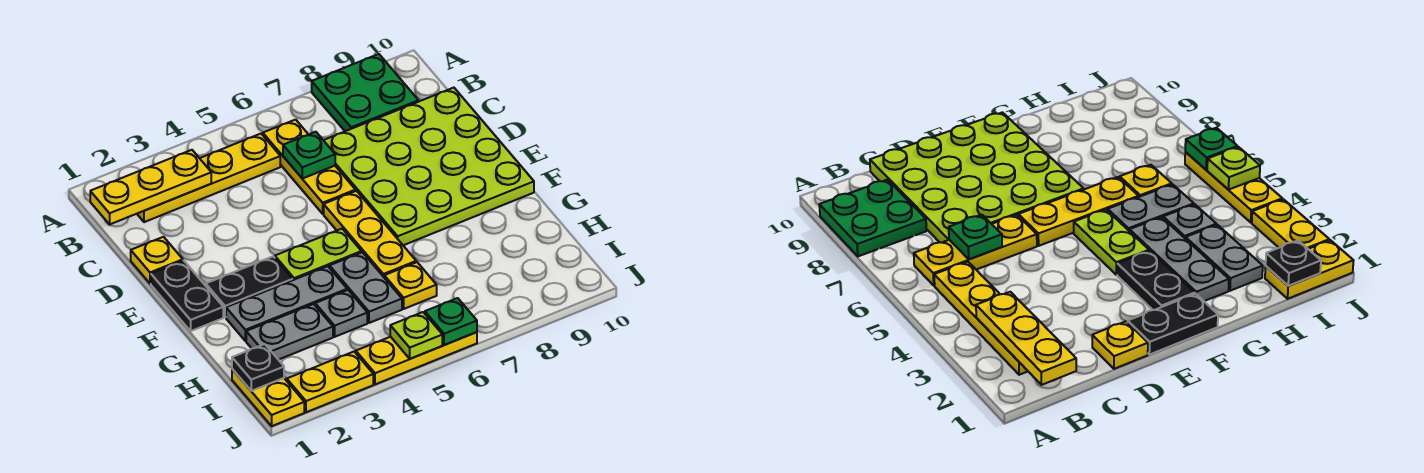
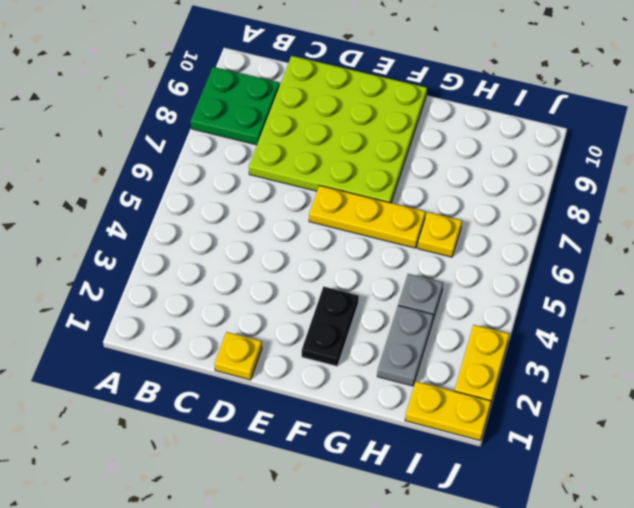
none -> yellow plate B2:B5 level 1
none -> yellow plate B6:D6 level 1
none -> black plate E1:F1 level 1

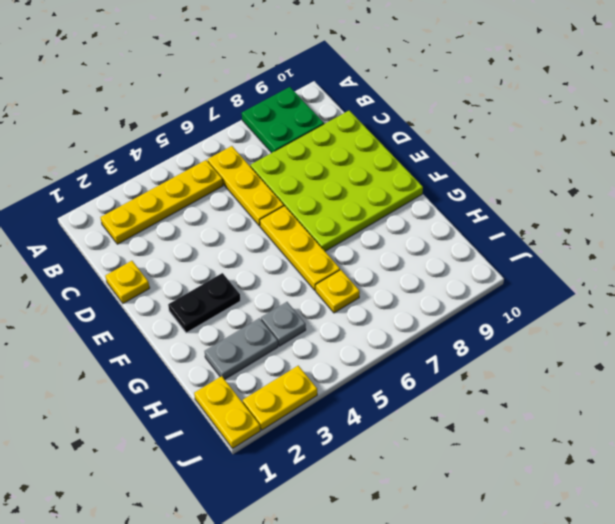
none -> black plate E1:F1 level 1
none -> lime plate F4:F5 level 1
none -> grey plate G2:G4 level 1

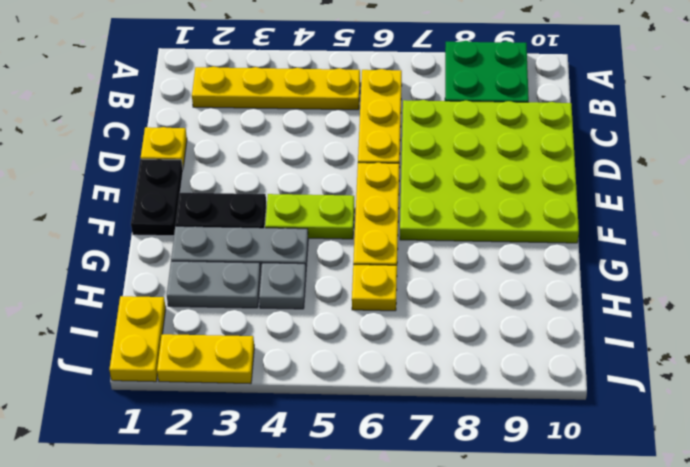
none -> grey plate G5:H5 level 1
none -> yellow plate J4:J6 level 1
none -> yellow plate B1:B3 level 2

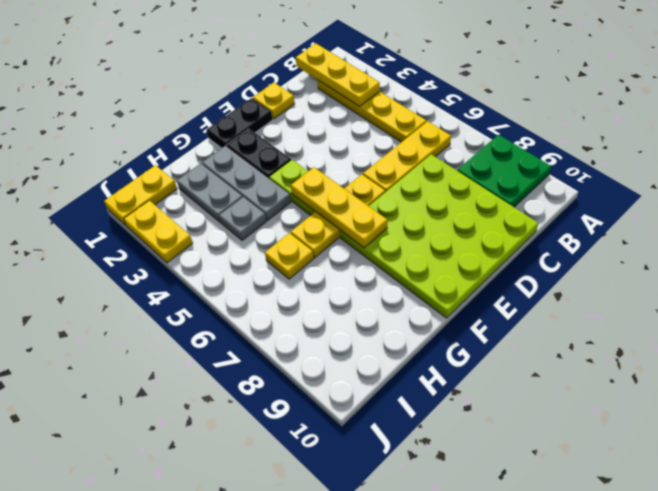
yellow plate F5:F7 level 2 -> yellow plate J4:J6 level 1
none -> grey plate G5:H5 level 1
none -> green plate C6 level 2
none -> black plate I1 level 2

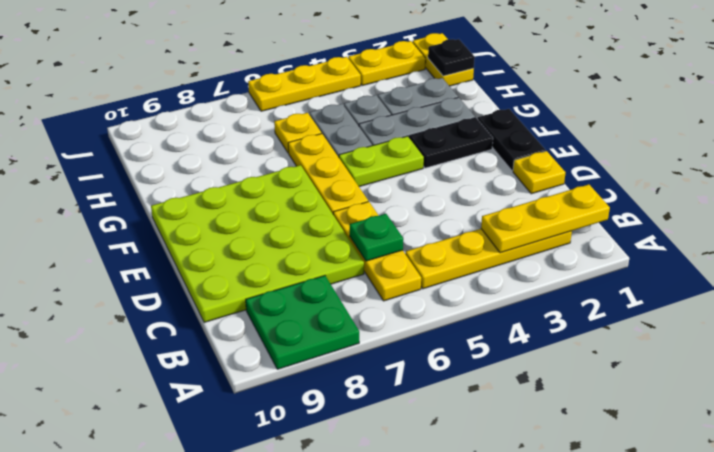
none -> lime plate J5 level 2
none -> green plate J6 level 2

